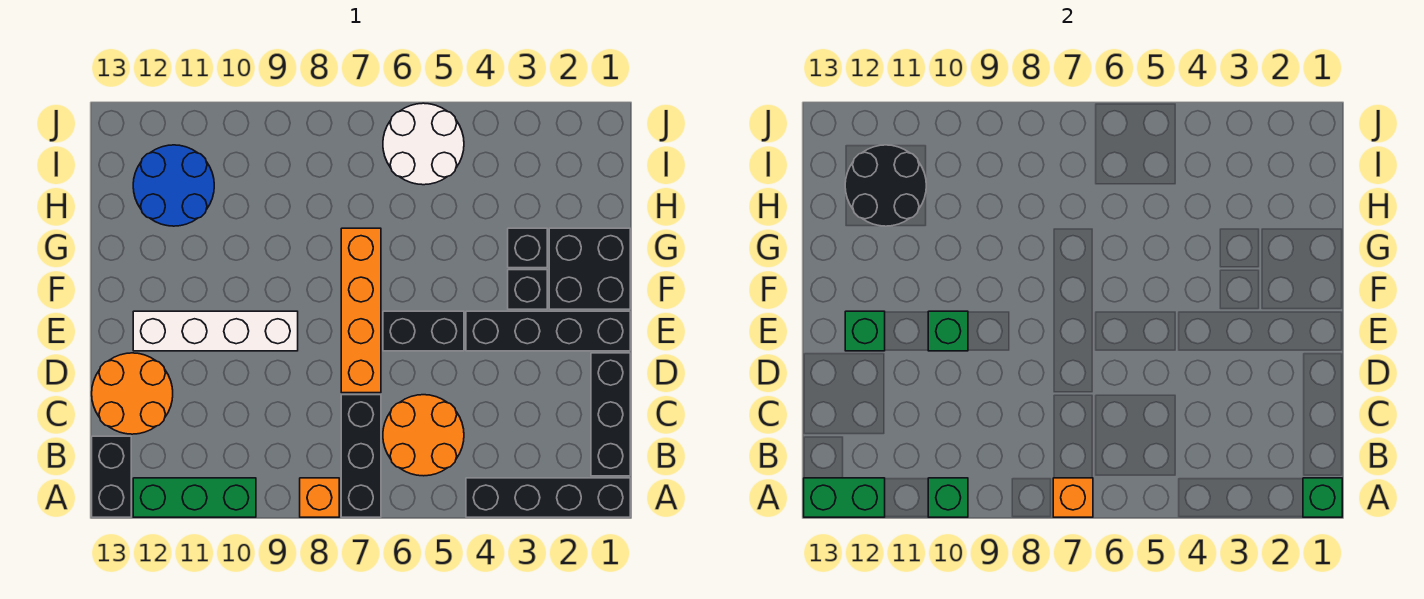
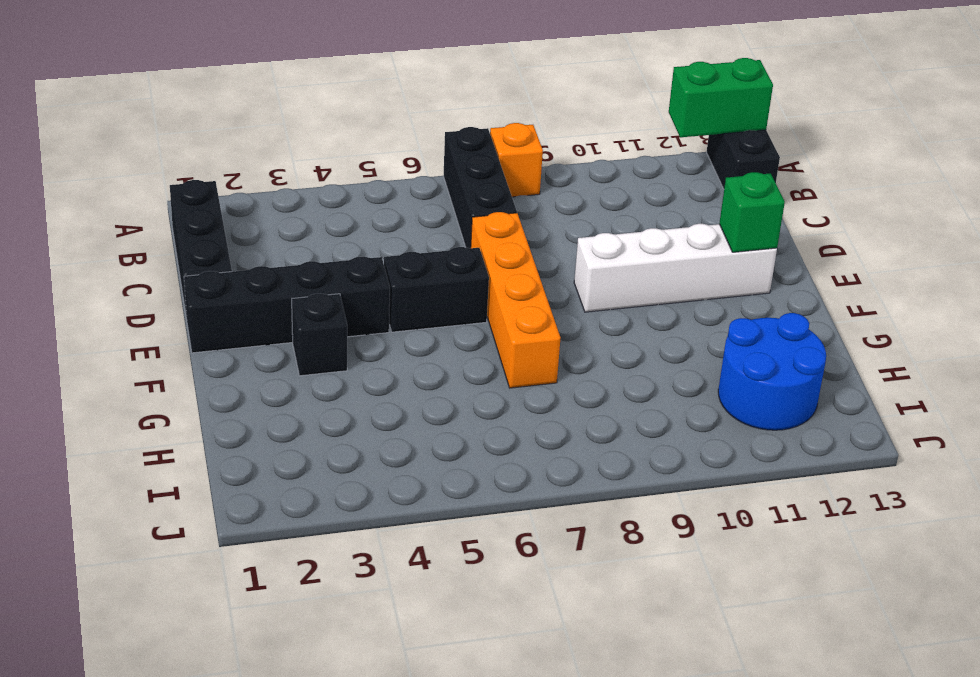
none -> black brick A1:A4 level 1
none -> green brick A10:A12 level 1
none -> orange round brick B5:C6 level 1

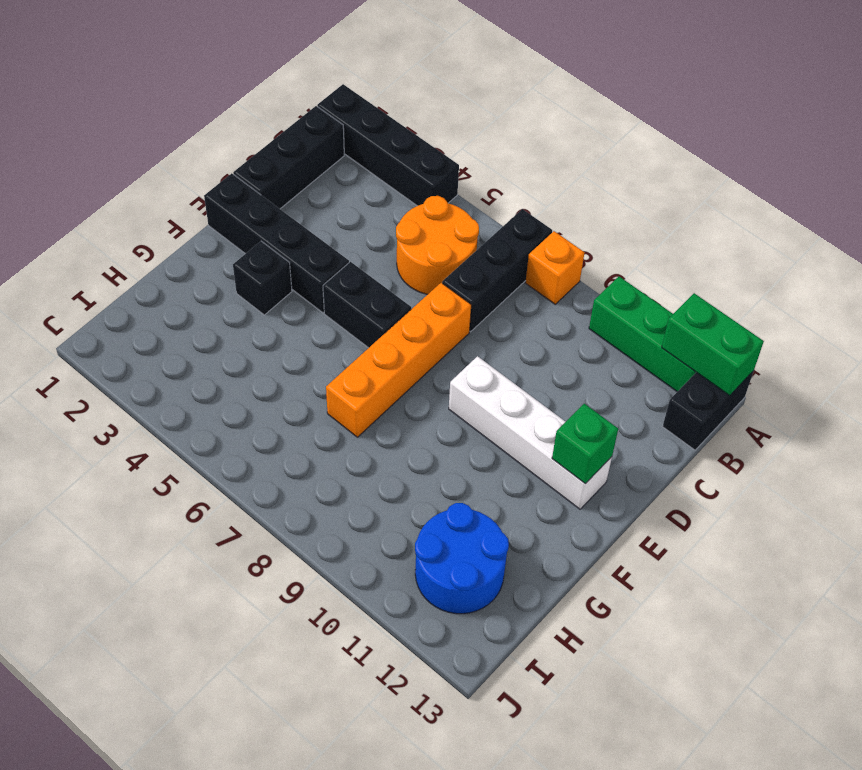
none -> orange round brick C12:D13 level 1
none -> black brick F1:G2 level 1
none -> black brick G3 level 1

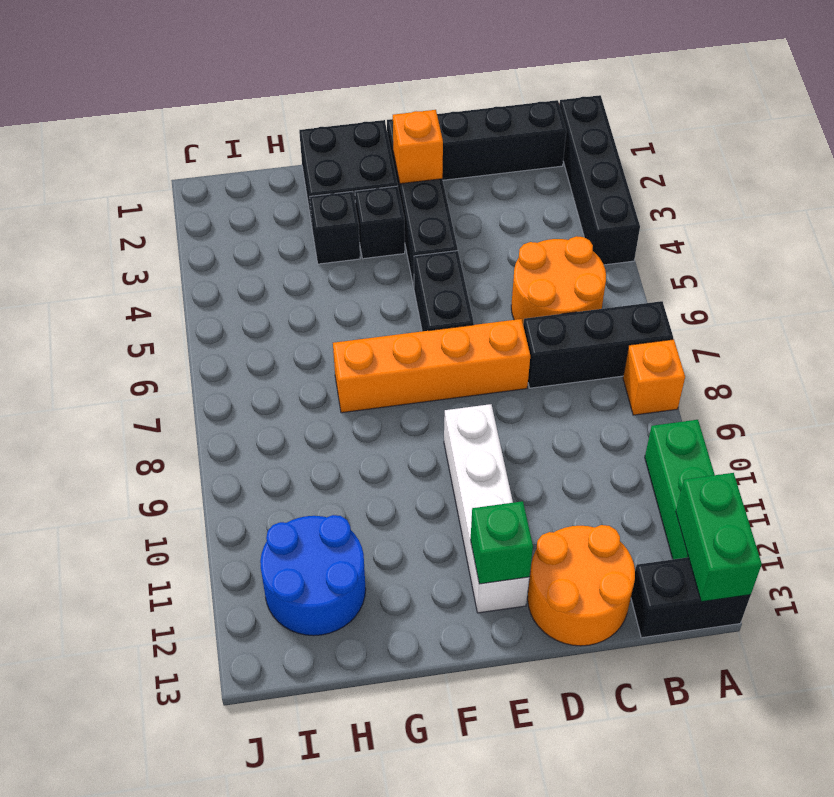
orange brick E2 level 2 -> orange brick A7 level 2
none -> white round brick I5:J6 level 1
none -> green brick A1 level 2
none -> green brick A10 level 2

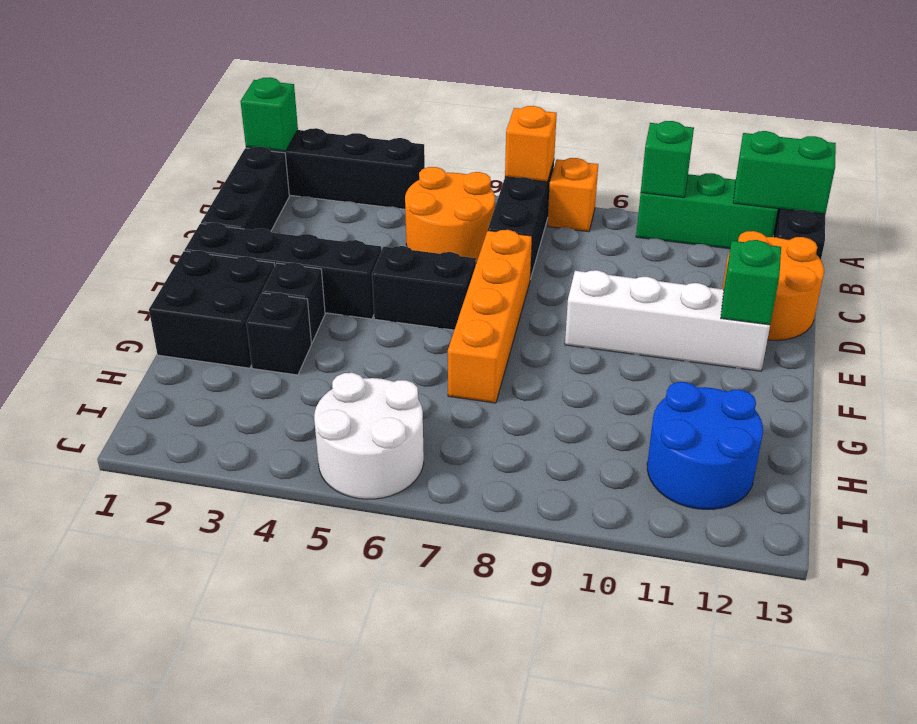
none -> green brick E10 level 2
none -> black round brick H11:I12 level 2

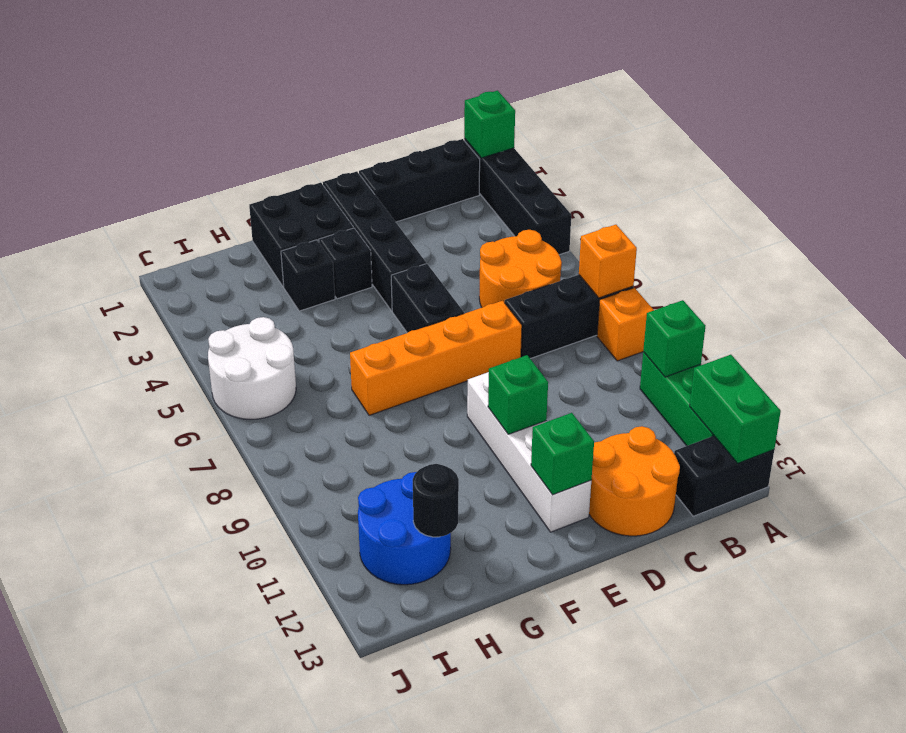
black round brick H12 level 2 -> black round brick H11:I12 level 2

